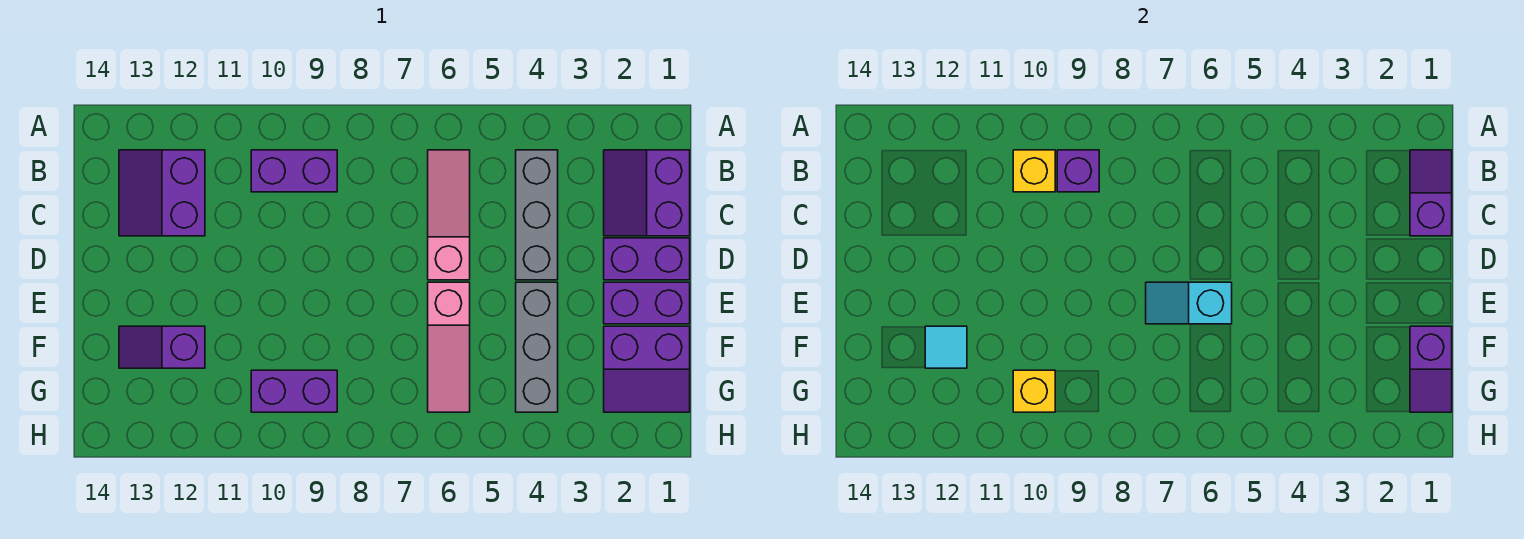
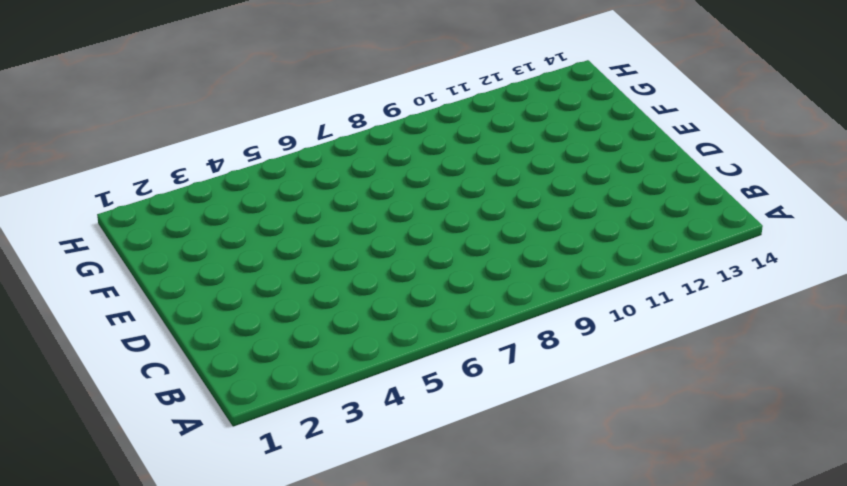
none -> purple slope B1:C2 level 1 top 1
none -> grey brick B4:D4 level 1
none -> pink slope B6:D6 level 1 top D

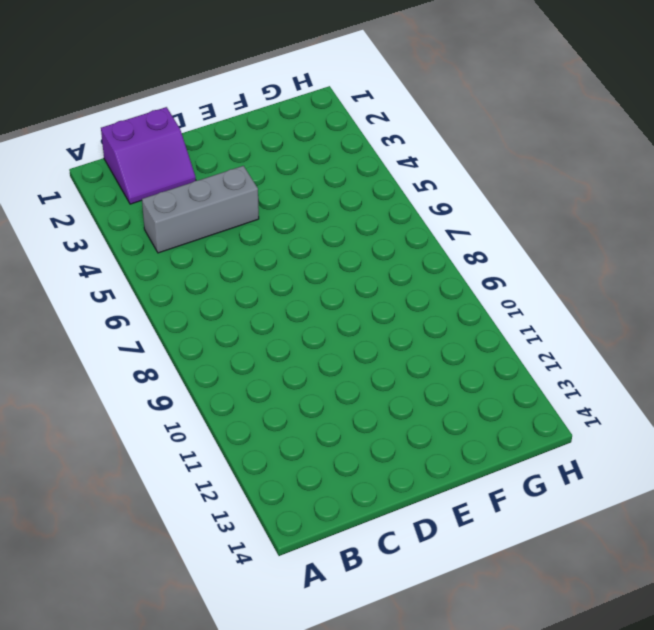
none -> pink slope B6:D6 level 1 top D
none -> purple brick B9:B10 level 1
none -> purple slope B12:C13 level 1 top 12

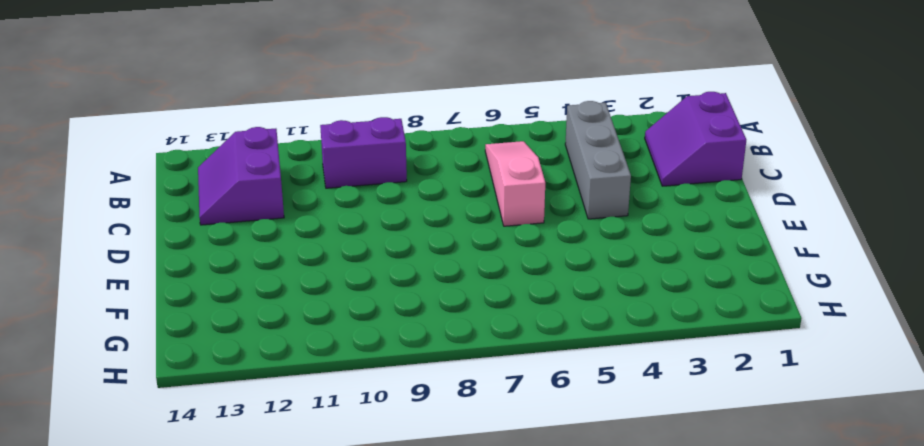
none -> purple brick D1:D2 level 1
none -> purple brick E1:E2 level 1
none -> grey brick E4:G4 level 1

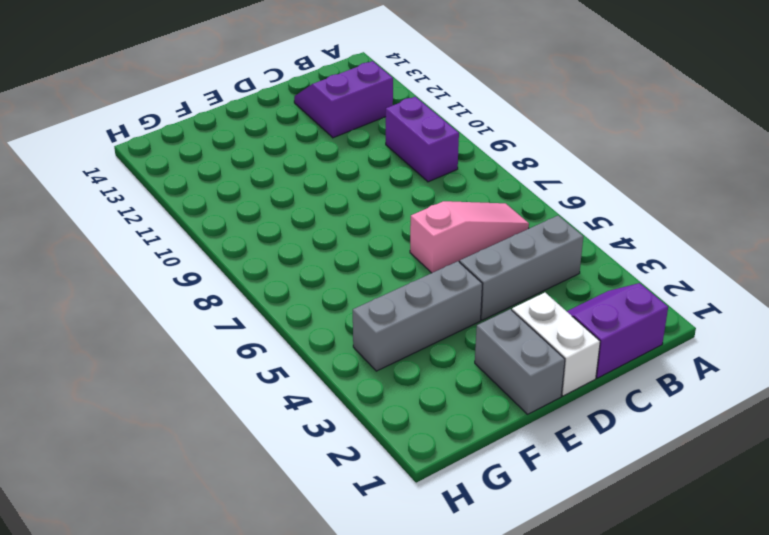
white brick D1:D2 level 1 -> purple brick D1:D2 level 1
grey brick E1:E2 level 1 -> purple brick E1:E2 level 1
none -> pink slope E6:G6 level 1 top E
none -> purple slope F1:G2 level 1 top F
none -> purple slope F12:F13 level 1 top 12

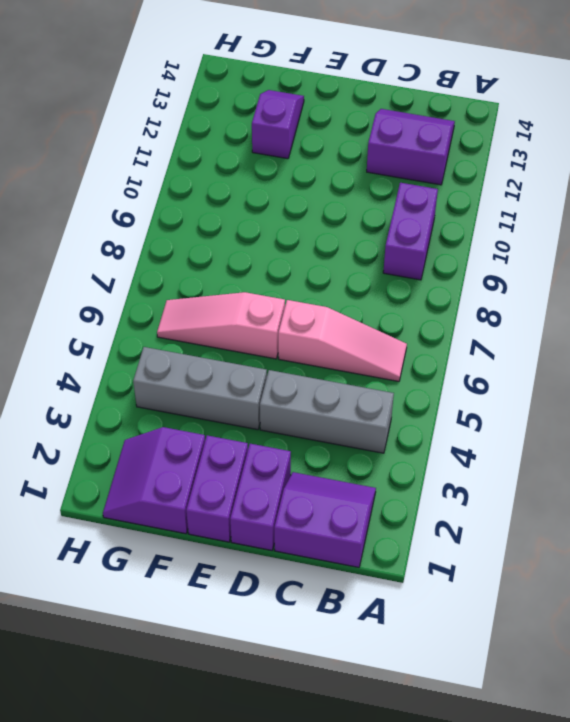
none -> purple brick G9:G10 level 1
none -> purple slope B1:C1 level 2 top C
none -> purple brick B9 level 2

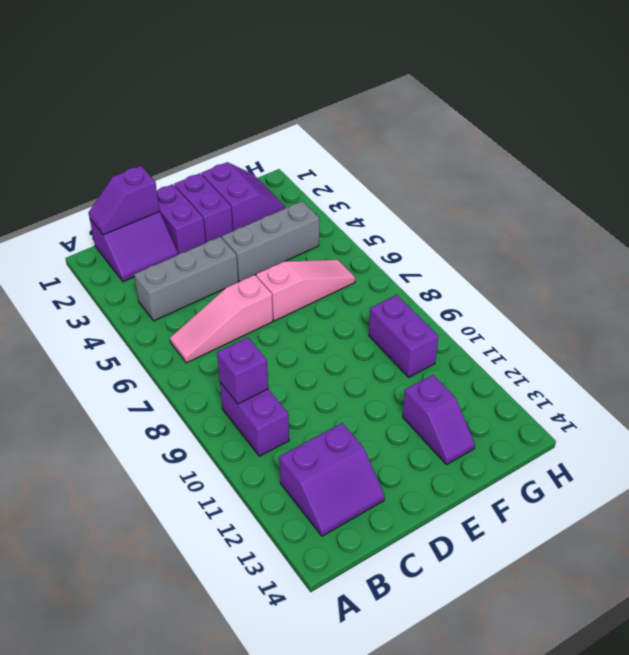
none -> yellow brick B10 level 2
none -> cyan slope E6:E7 level 2 top 6
none -> purple slope F1:G1 level 2 top F

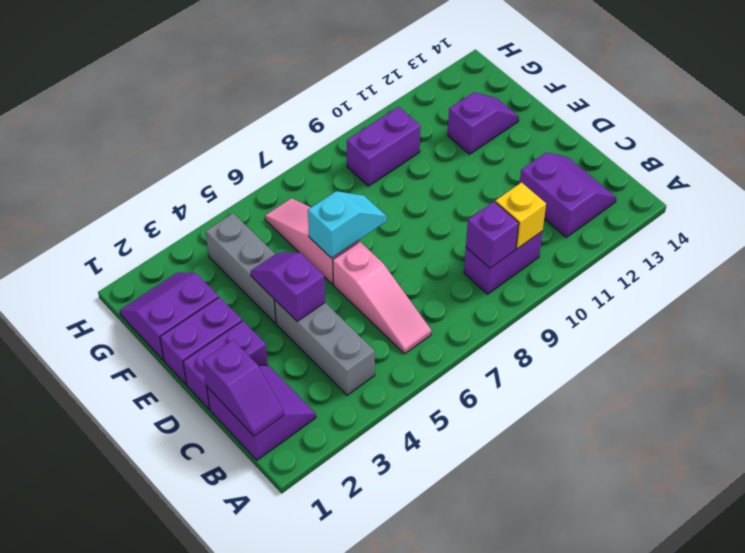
purple slope D4:E4 level 2 top D -> purple slope F1:G1 level 2 top F
none -> cyan tile F12 level 2
none -> yellow brick G10 level 2

